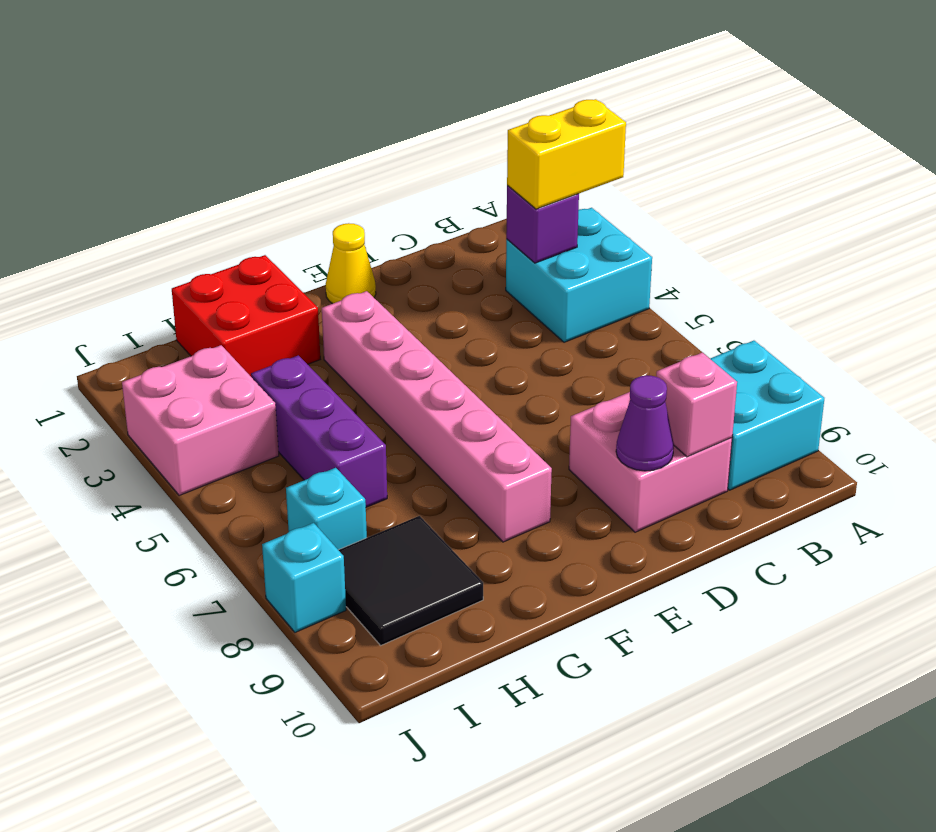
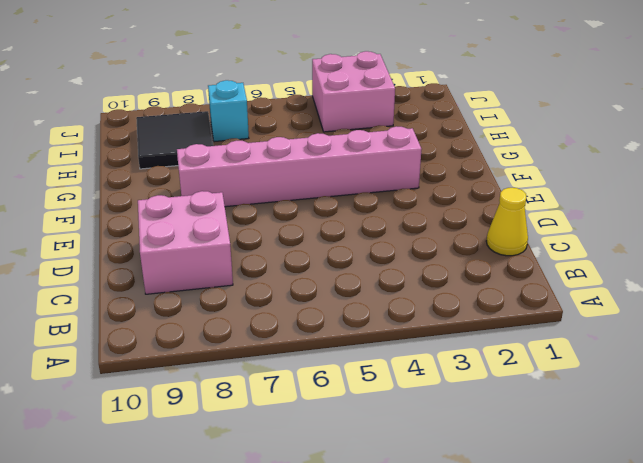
yellow cone C1 level 1 -> yellow cone E1 level 1
none -> cyan brick A3:B4 level 1
none -> cyan brick A8:B9 level 1
none -> red brick G1:H2 level 1

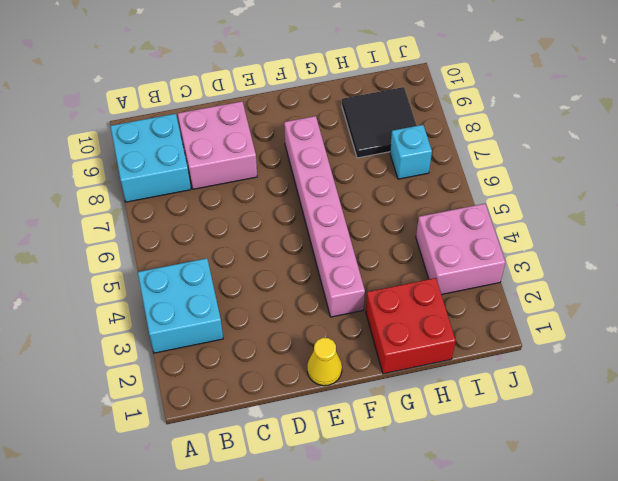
none -> purple brick H4:H6 level 1
none -> cyan brick J8 level 1
none -> purple brick B3 level 2

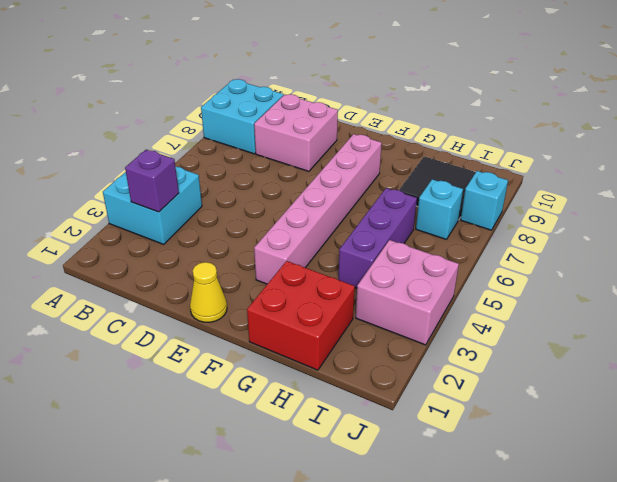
none -> pink brick C9 level 2
none -> purple cone D9 level 2
none -> yellow brick A3:B3 level 3

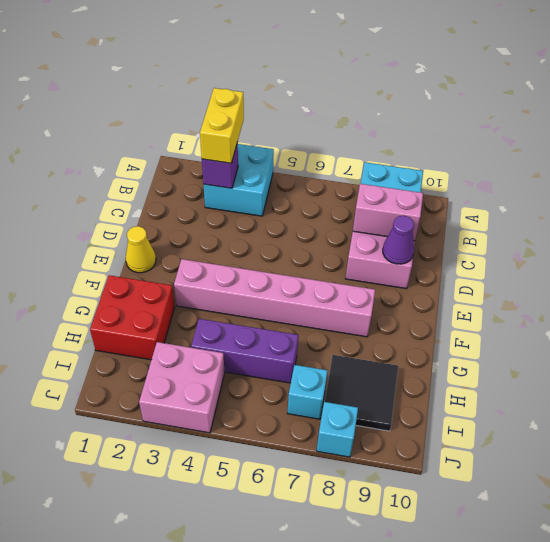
pink brick C8:C9 level 2 -> pink brick C9 level 2

